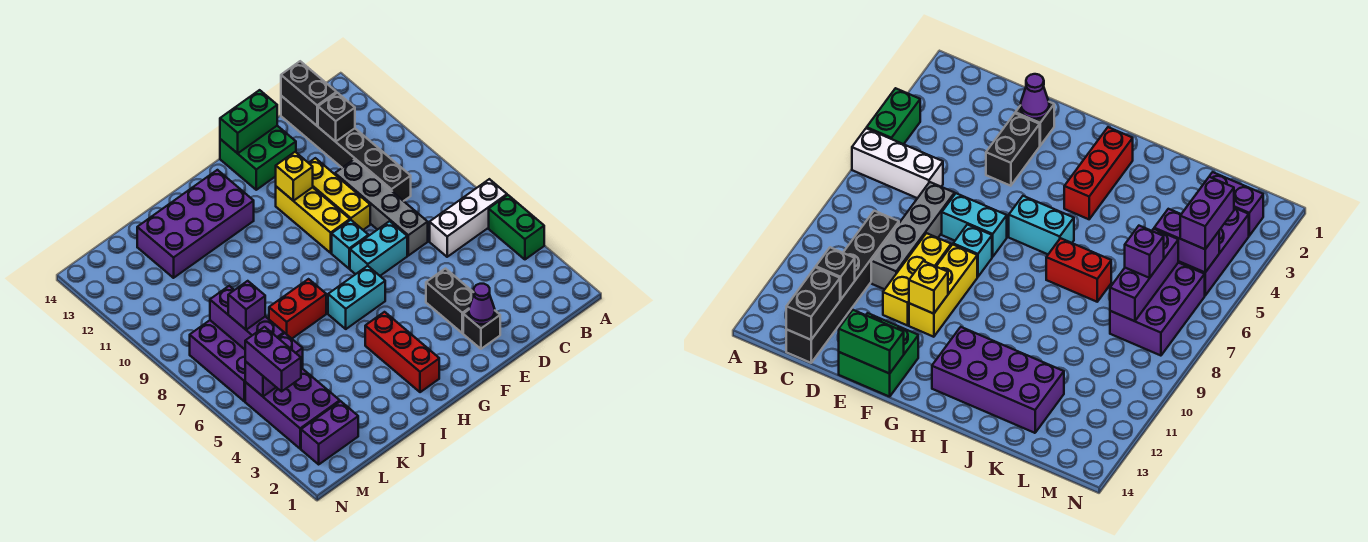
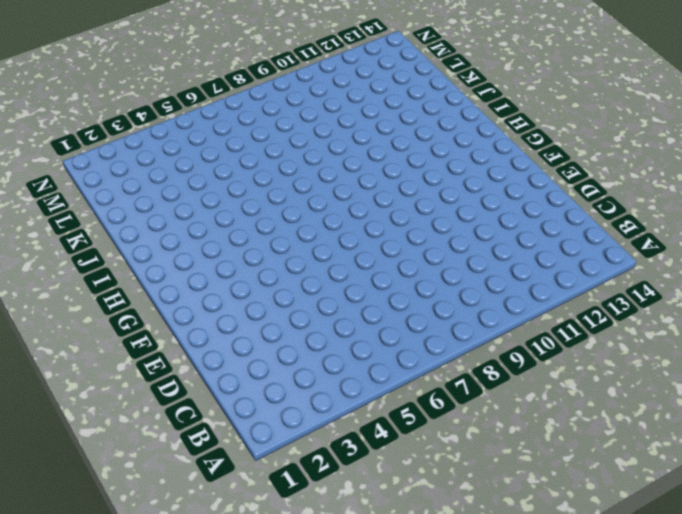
none -> green brick A4:A5 level 1
none -> white brick A6:C6 level 1
none -> black brick C9:C14 level 1

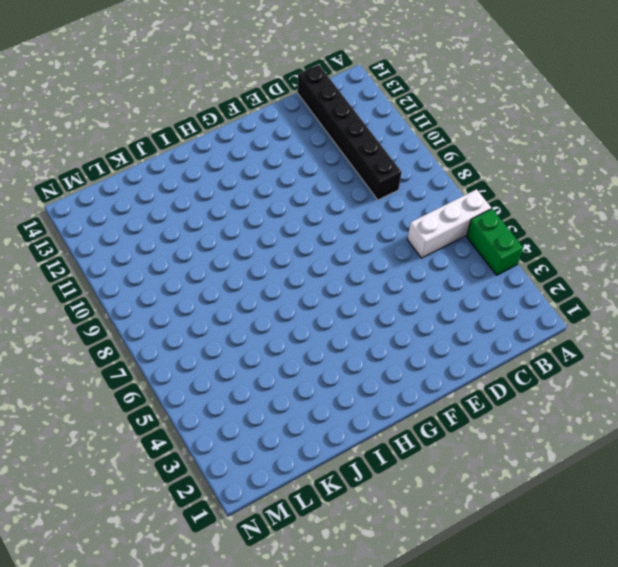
none -> grey brick D7:D10 level 1
none -> black brick E2 level 1
none -> black brick E3:E4 level 1

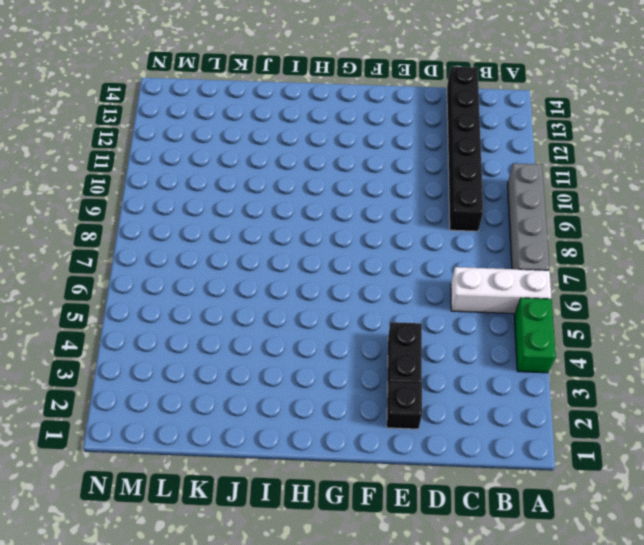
grey brick A7:A10 level 1 -> grey brick D7:D10 level 1
none -> cyan brick E7:F7 level 1
none -> yellow brick E9:E11 level 1
none -> green brick E13:F14 level 1

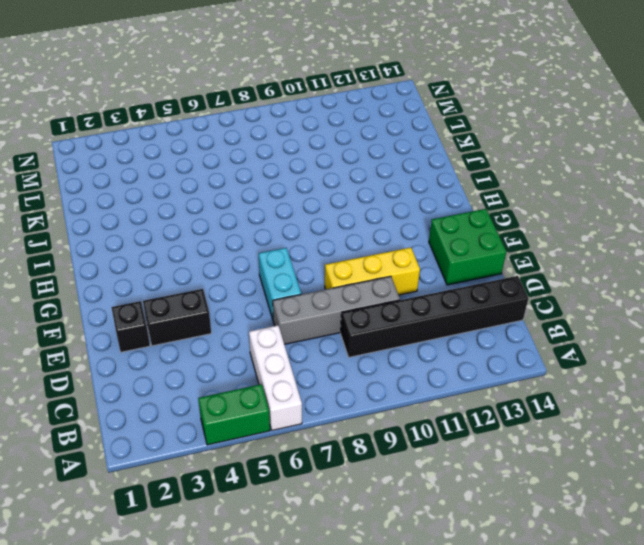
none -> cyan brick F8 level 1
none -> yellow brick F9:F11 level 1
none -> cyan brick G6:H6 level 1

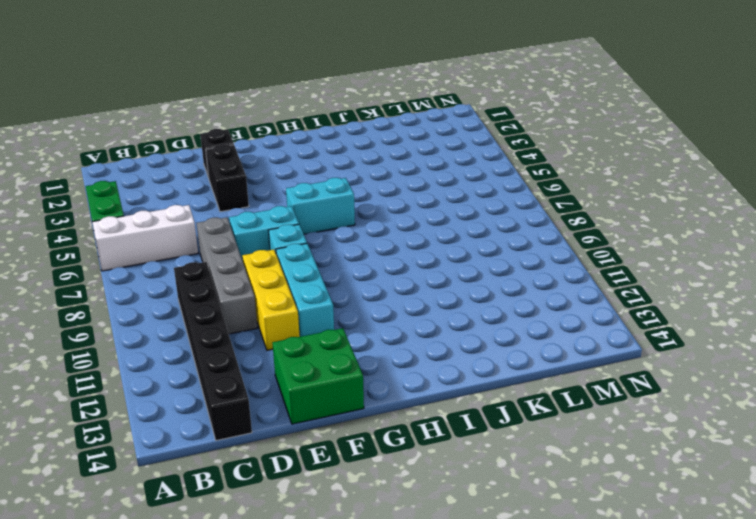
cyan brick F9:F11 level 1 -> yellow brick F9:F11 level 1
none -> red brick H2:H4 level 1
none -> purple brick H12:K13 level 1
none -> red brick I7:J7 level 1

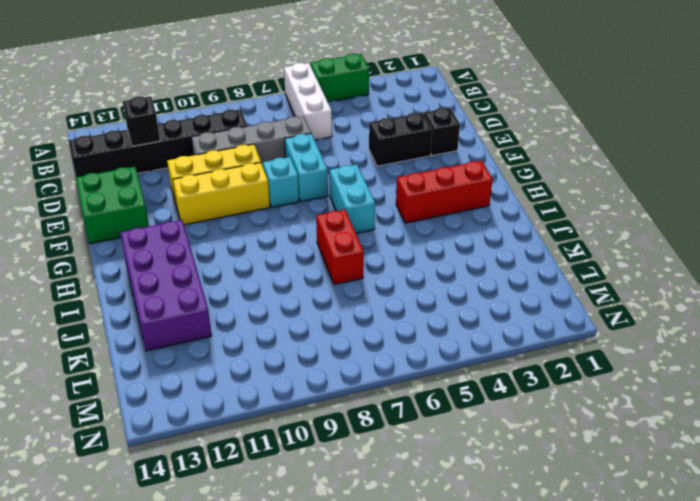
none -> purple brick L2:M2 level 1
none -> purple brick L3:M5 level 1
none -> purple brick L6:M8 level 1

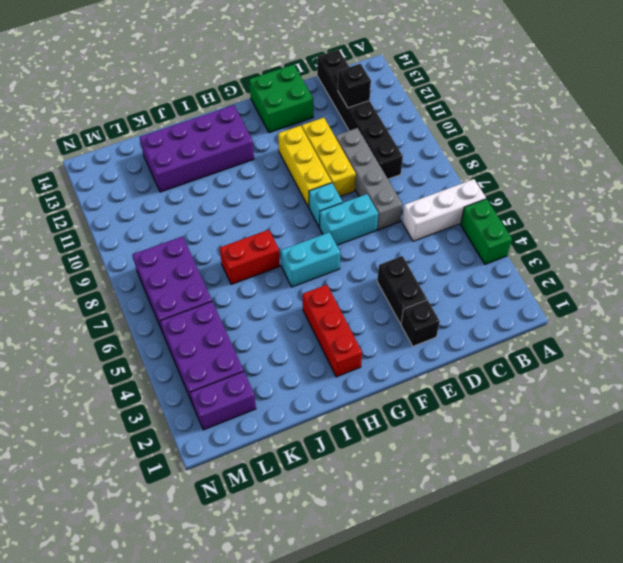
none -> black brick C13:C14 level 2
none -> purple cone E2 level 2
none -> green brick E14:F14 level 2

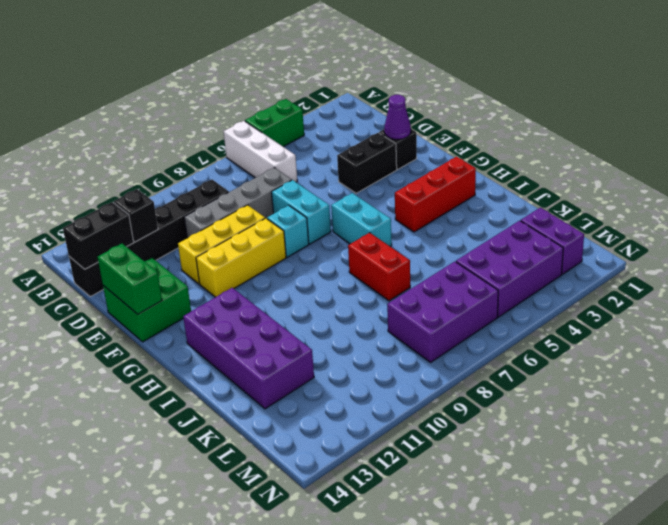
none -> yellow brick F11 level 2
none -> purple brick L5:M5 level 2
none -> purple brick L6:L8 level 2

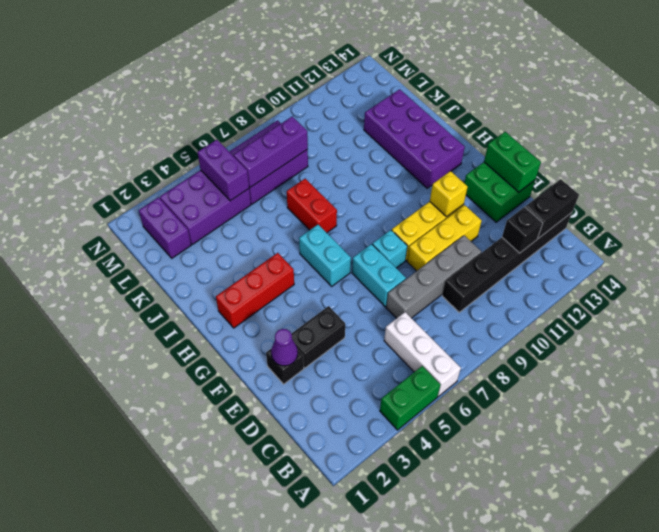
none -> purple brick L7 level 3
none -> purple brick M4:M5 level 3

